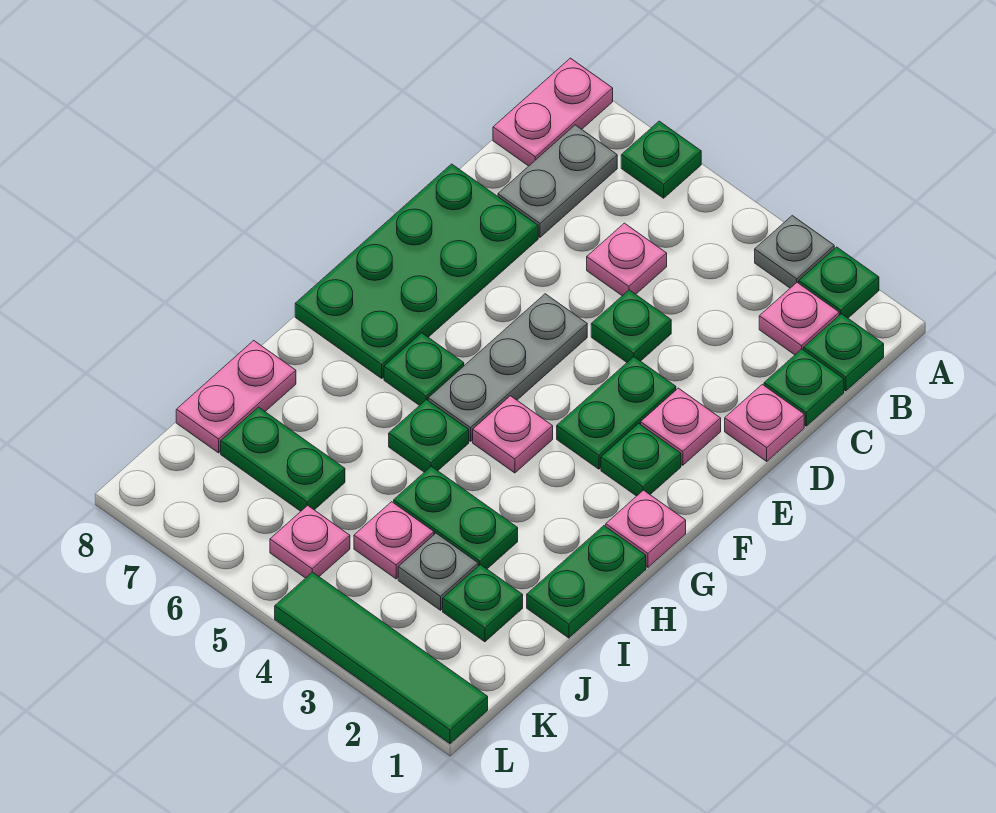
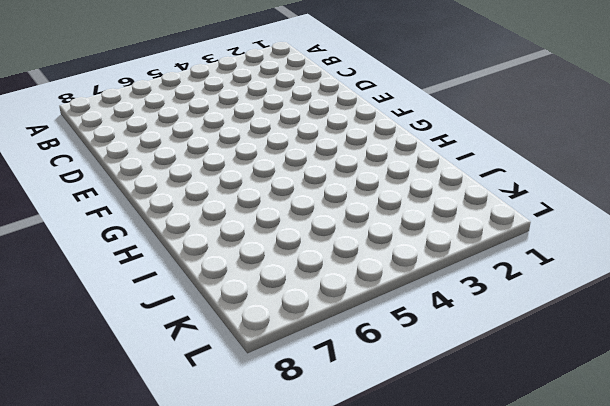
none -> green plate A2 level 1
none -> grey plate A3 level 1
none -> green plate A6 level 1

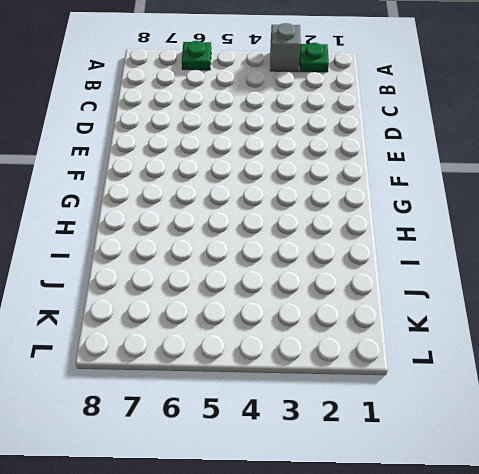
grey brick A3 level 1 -> grey plate A3 level 1
none -> pink plate A8:B8 level 1
none -> green plate B1 level 1
none -> pink plate B2 level 1

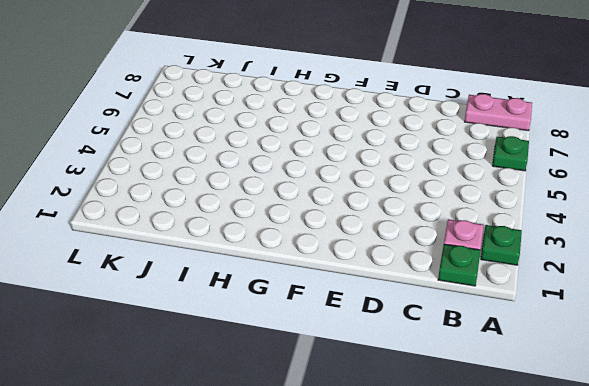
none -> grey plate A3 level 1
none -> grey plate B7:C7 level 1
none -> green plate C1 level 1

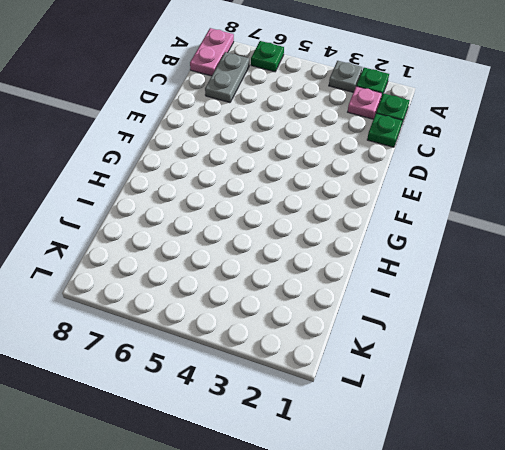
none -> pink plate C5 level 1
none -> pink plate D1 level 1
none -> green plate D4 level 1

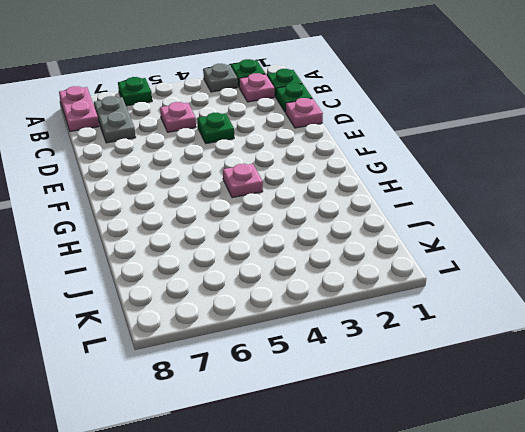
none -> green plate D7:G8 level 1
none -> pink plate E2 level 1
none -> green plate E3:F3 level 1

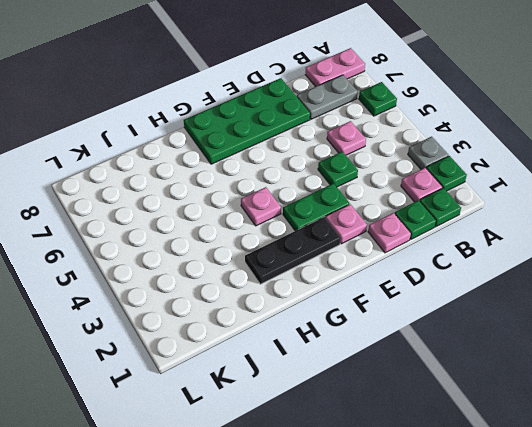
black plate F2:H2 level 1 -> green plate F2 level 1
none -> grey plate E5:G5 level 1
none -> pink plate G1 level 1
none -> green plate G6 level 1

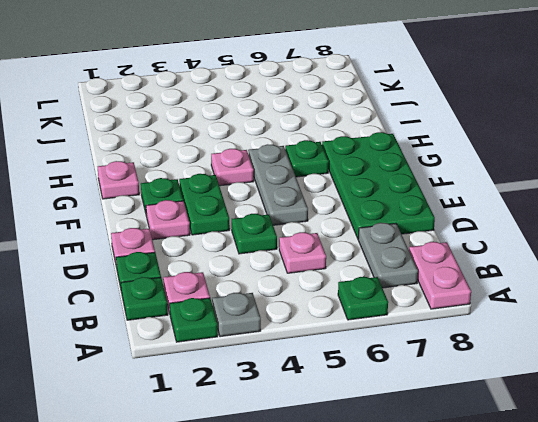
none -> green plate H1:I1 level 1
none -> green plate H5 level 1
none -> green plate I3:I4 level 1

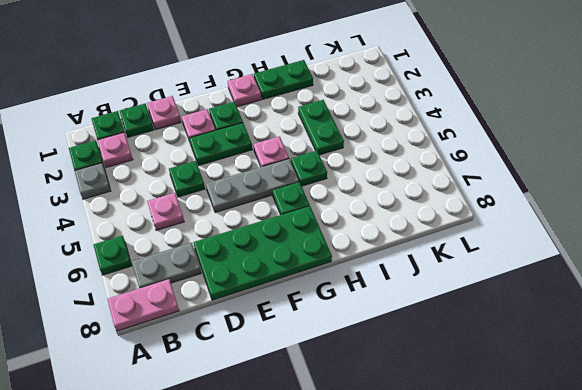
none -> pink plate I8:J8 level 1
none -> green plate J2 level 1
none -> grey plate J3 level 1

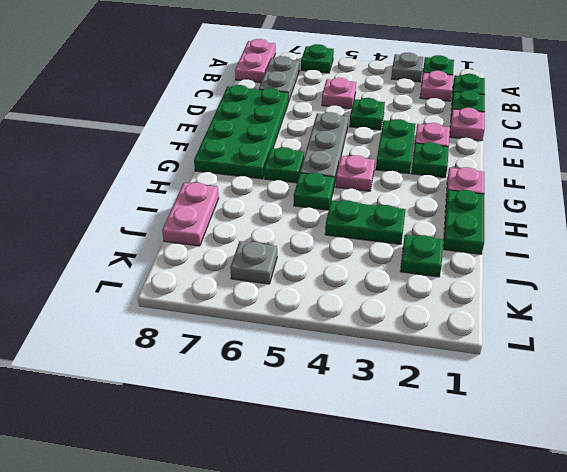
grey plate K6 level 1 -> grey plate J3 level 1
none -> pink plate J4 level 1
none -> green plate J6:J7 level 1
none -> pink plate K5 level 1

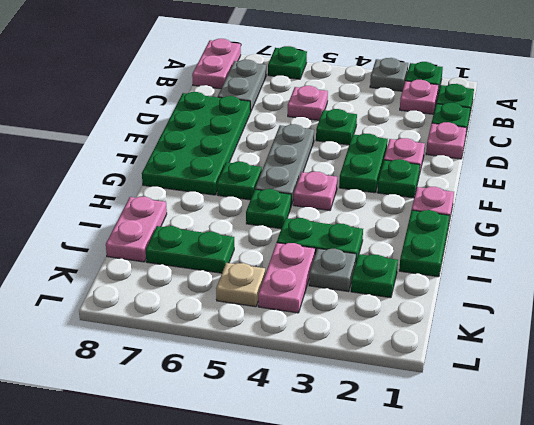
pink plate J4:K4 level 1 -> pink plate J4 level 1
tan plate K5 level 1 -> pink plate K5 level 1
none -> green tile L1:L4 level 1

